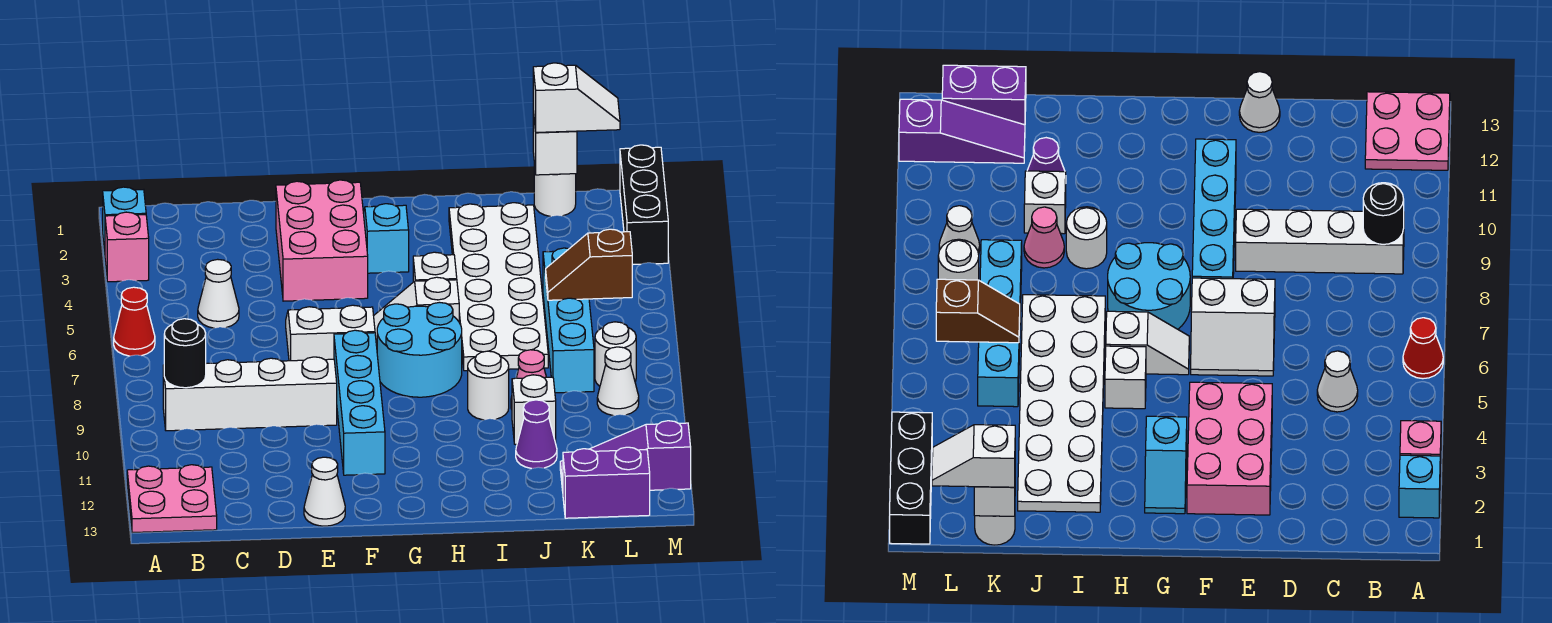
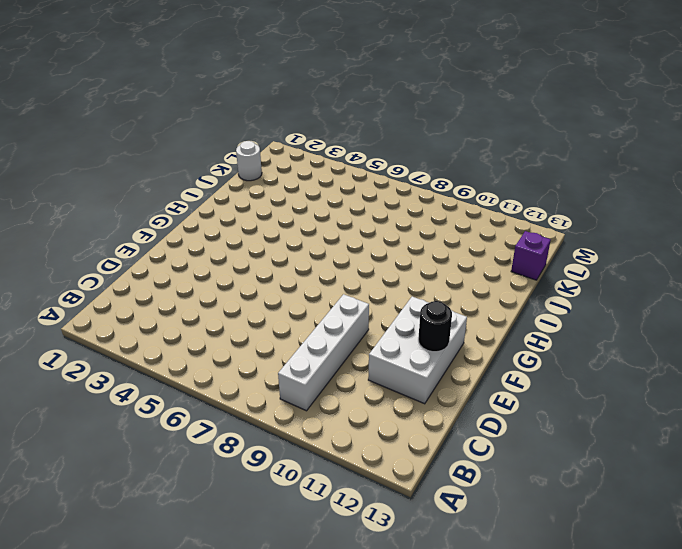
white brick D11:F12 level 1 -> cyan brick F8:F11 level 1
black round brick E12 level 2 -> black round brick B9 level 2
purple brick K13 level 1 -> purple brick K13:L13 level 1
none -> cyan brick A2 level 1
none -> pink brick A3 level 1
none -> red cone A6 level 1
none -> pink plate A12:B13 level 1

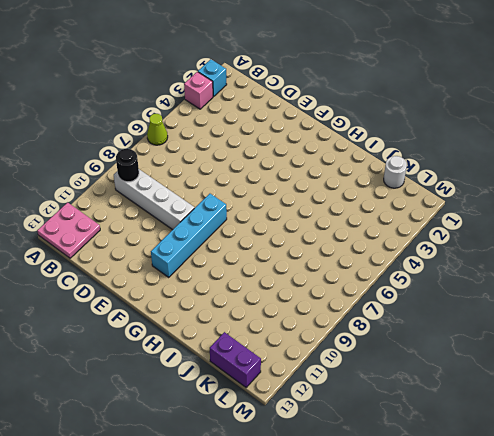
lime cone A6 level 1 -> red cone A6 level 1
none -> white cone C5 level 1
none -> pink brick E2:F4 level 1
none -> white slope E6:F7 level 1 top 7
none -> white cone E13 level 1

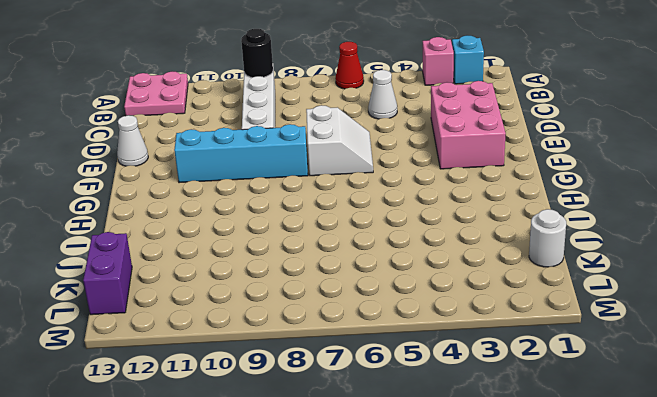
pink brick D2:F3 level 1 -> pink brick E2:F4 level 1
none -> cyan slope G2:G3 level 1 top 3
none -> white slope G6:H6 level 1 top H
none -> cyan round brick G7:H8 level 1
none -> white brick H5 level 1

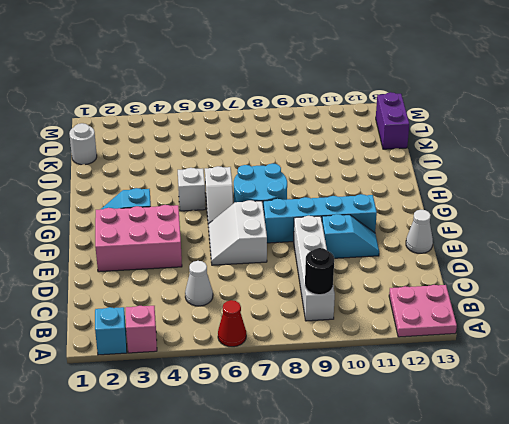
cyan slope E10:E11 level 1 top 10 -> none
none -> white plate I2:J7 level 1
none -> white round brick I9 level 1
none -> pink cone J9 level 1
none -> white brick J10 level 1

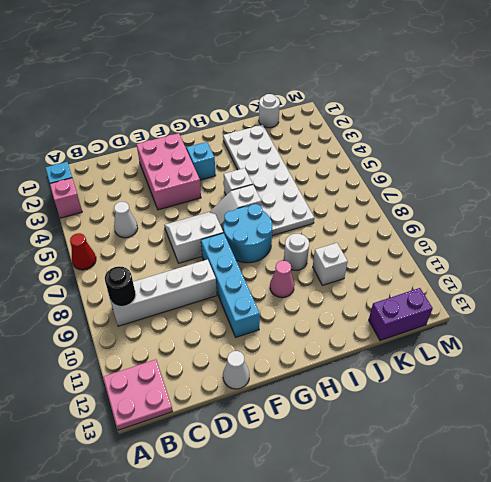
pink cone H10 level 1 -> pink cone J9 level 1
none -> purple cone J11 level 1
none -> cyan brick K5:K8 level 1
none -> purple slope K12:M12 level 1 top M
none -> white round brick L8 level 1

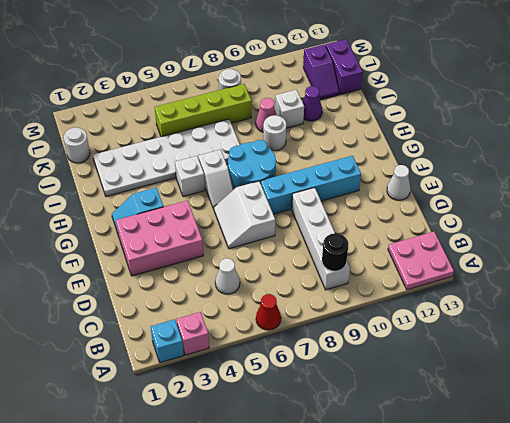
lime brick K5:K8 level 1 -> cyan brick K5:K8 level 1
purple slope K12:L12 level 1 top L -> purple slope K12:M12 level 1 top M
none -> white cone L9 level 1
none -> black brick M1:M3 level 1
none -> white brick K1 level 2
none -> brown slope K6:L6 level 2 top L

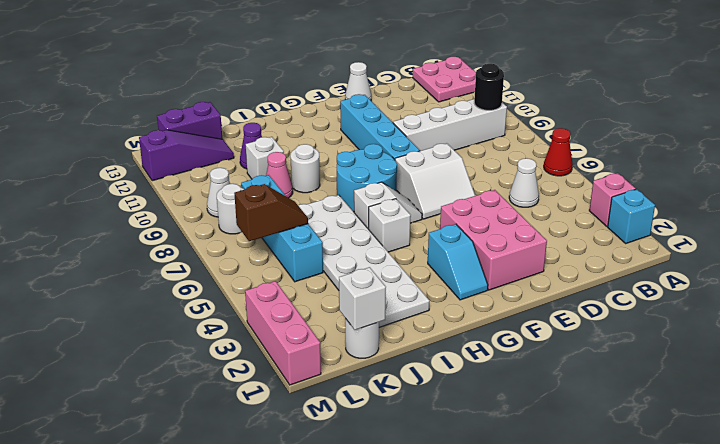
pink brick M1:M3 level 1 -> black brick M1:M3 level 1
none -> white slope K1:L1 level 3 top K

